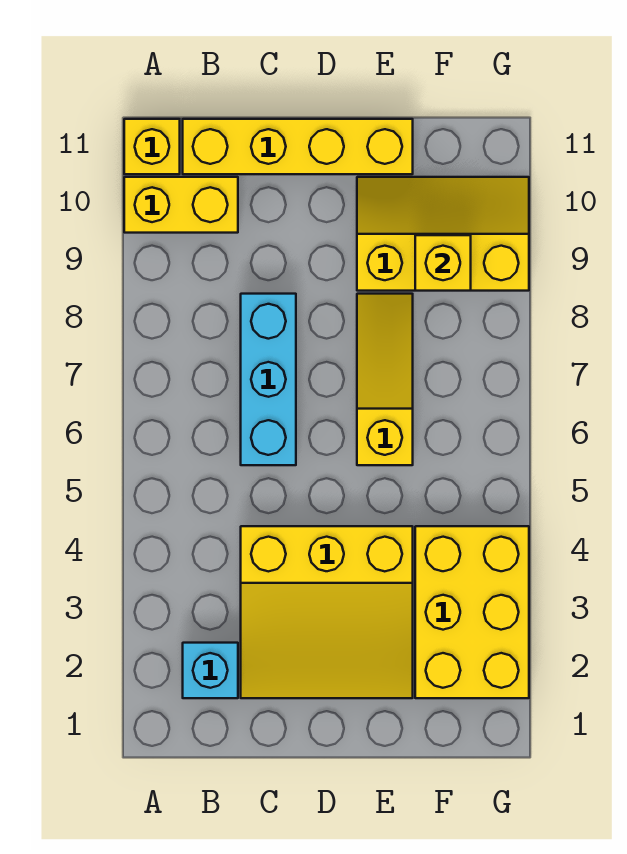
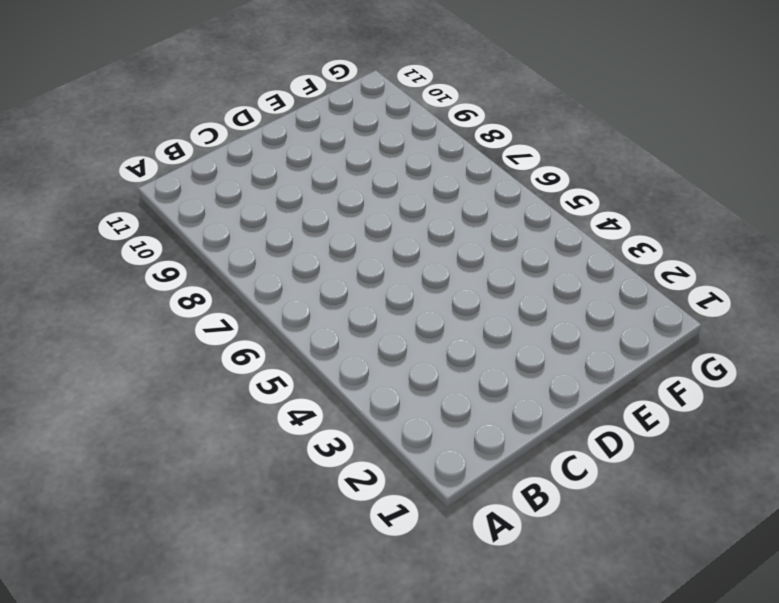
none -> yellow brick A10:B10 level 1
none -> yellow brick A11 level 1

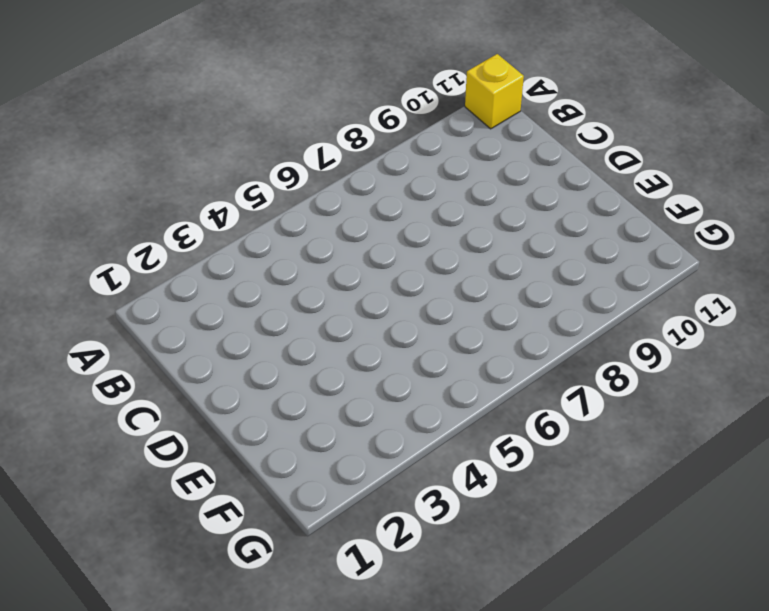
none -> yellow brick A10:B10 level 1
none -> cyan brick B2 level 1

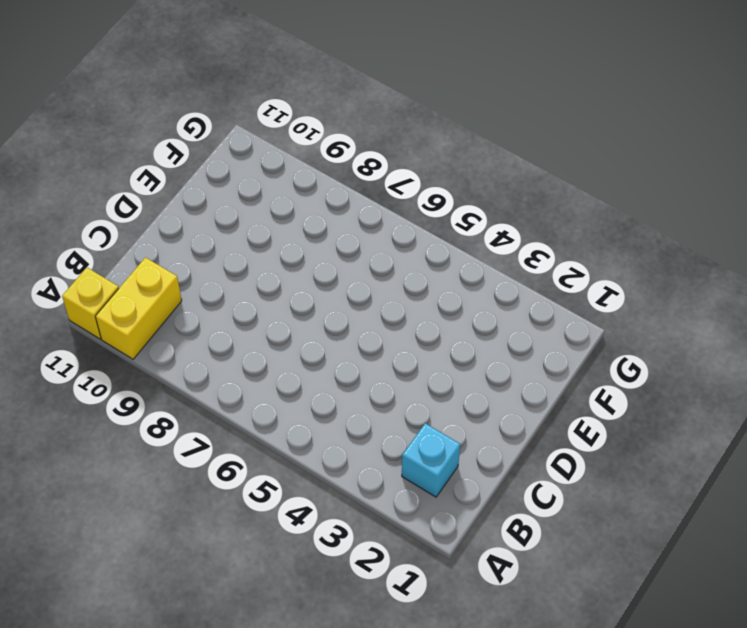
none -> yellow brick B11:E11 level 1
none -> yellow slope C2:E4 level 1 top 4

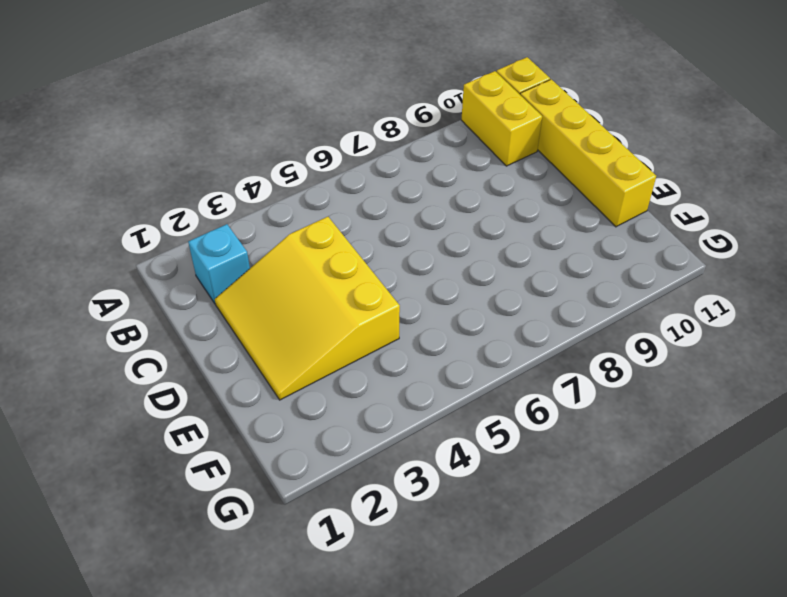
none -> cyan brick C6:C8 level 1
none -> yellow slope E6:E8 level 1 top 6

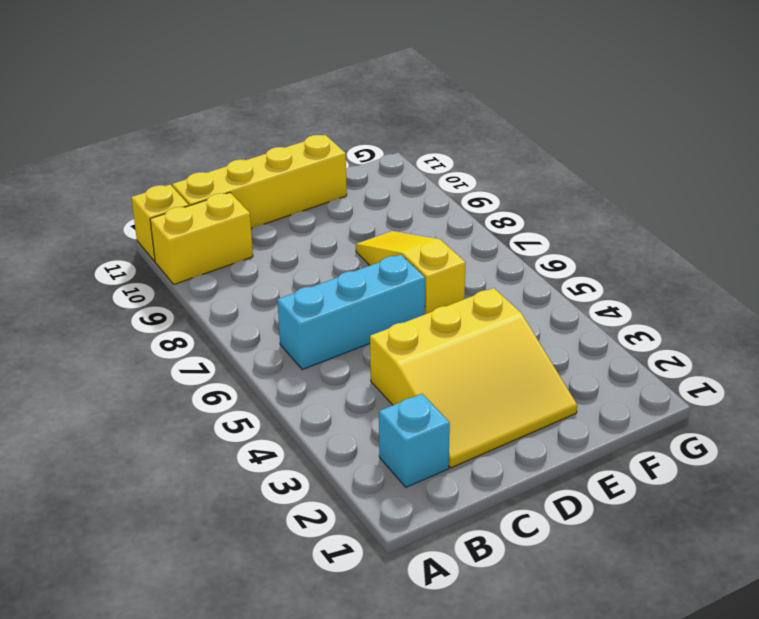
cyan brick B6:D6 level 1 -> cyan brick C6:C8 level 1
none -> yellow slope E9:G10 level 1 top 9
none -> yellow brick F2:G4 level 1

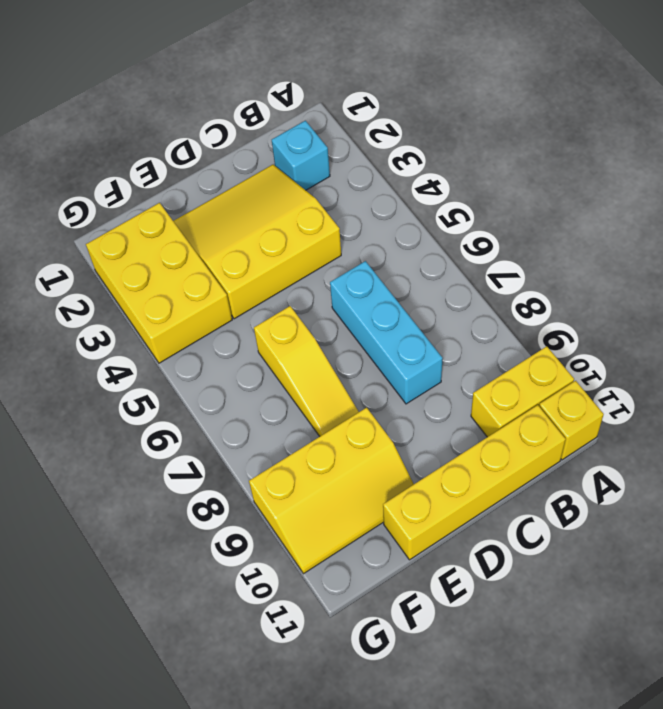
none -> yellow brick F9 level 2

